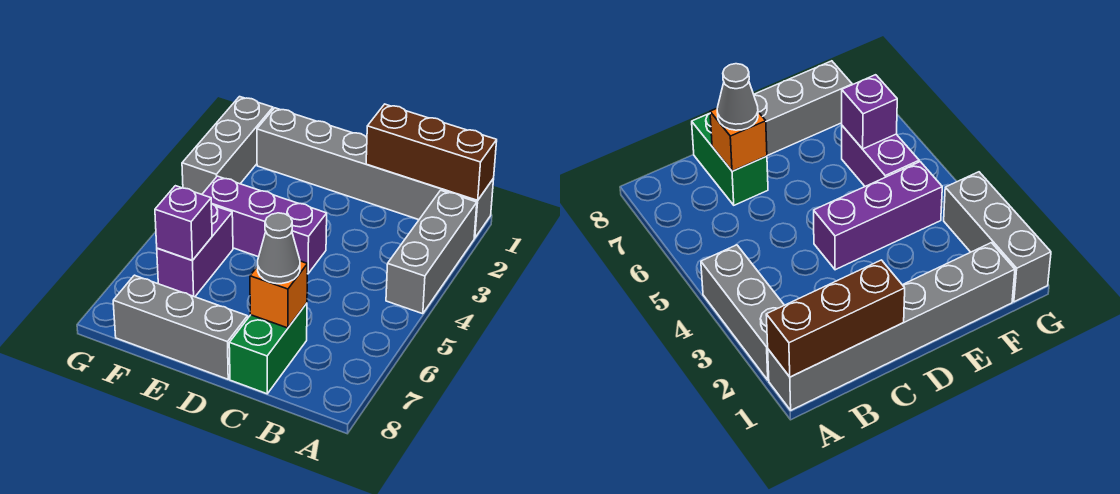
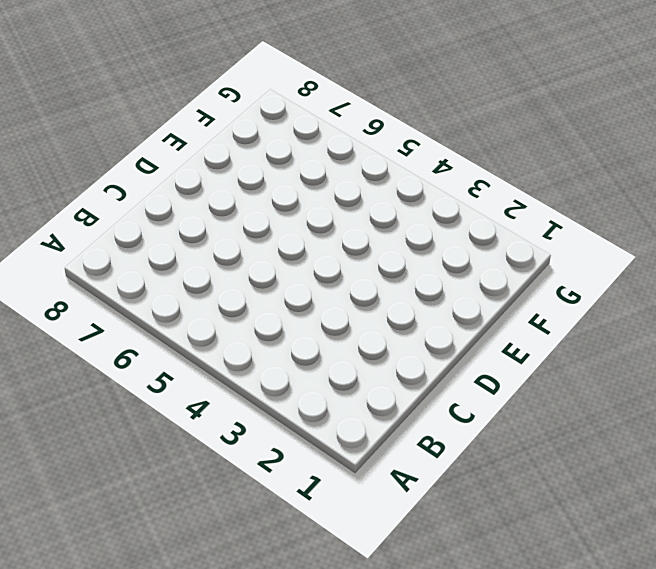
none -> grey brick A1:F1 level 1
none -> grey brick A2:A4 level 1

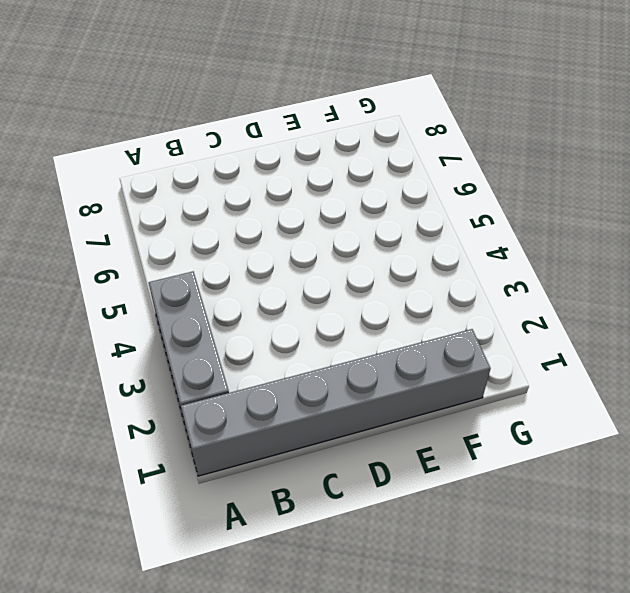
none -> green brick C7:C8 level 1
none -> purple brick D4:F4 level 1

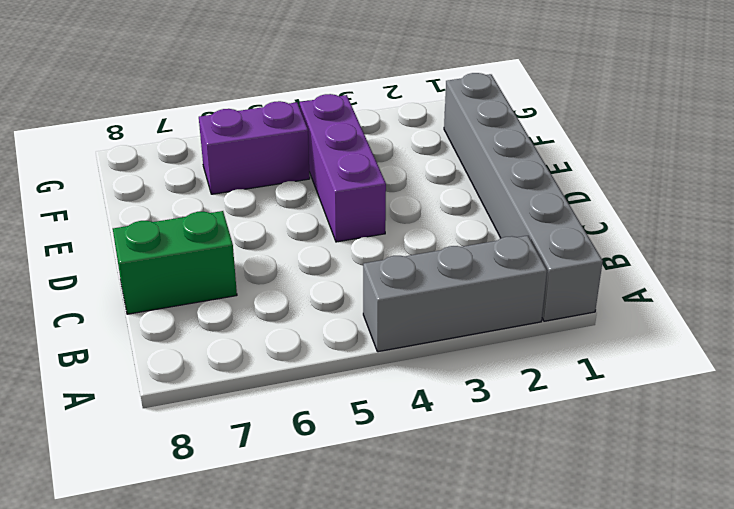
none -> grey brick D8:F8 level 1
none -> grey brick G1:G3 level 1

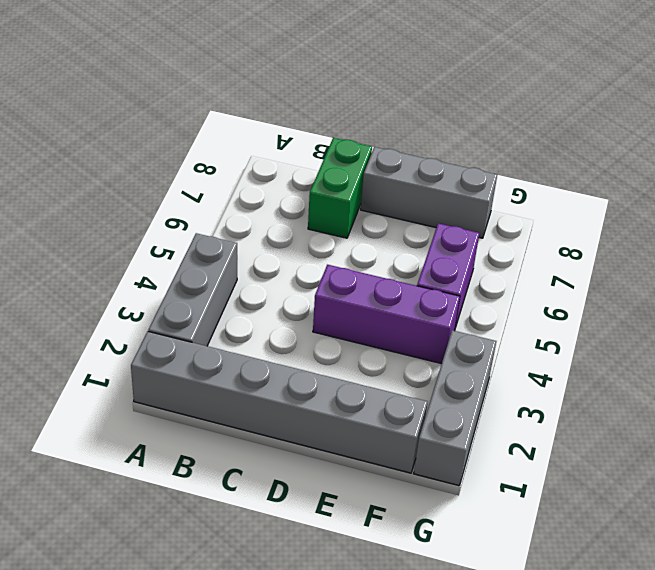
none -> brown brick A1:C1 level 2
none -> orange brick C7 level 2

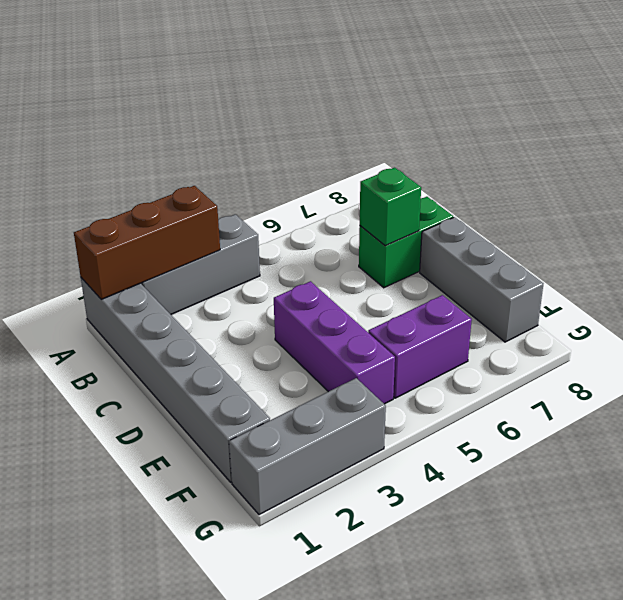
brown brick A1:A3 level 2 -> brown brick A1:C1 level 2
green brick C7 level 2 -> orange brick C7 level 2
none -> purple brick F6 level 2
none -> grey cone C7 level 3

